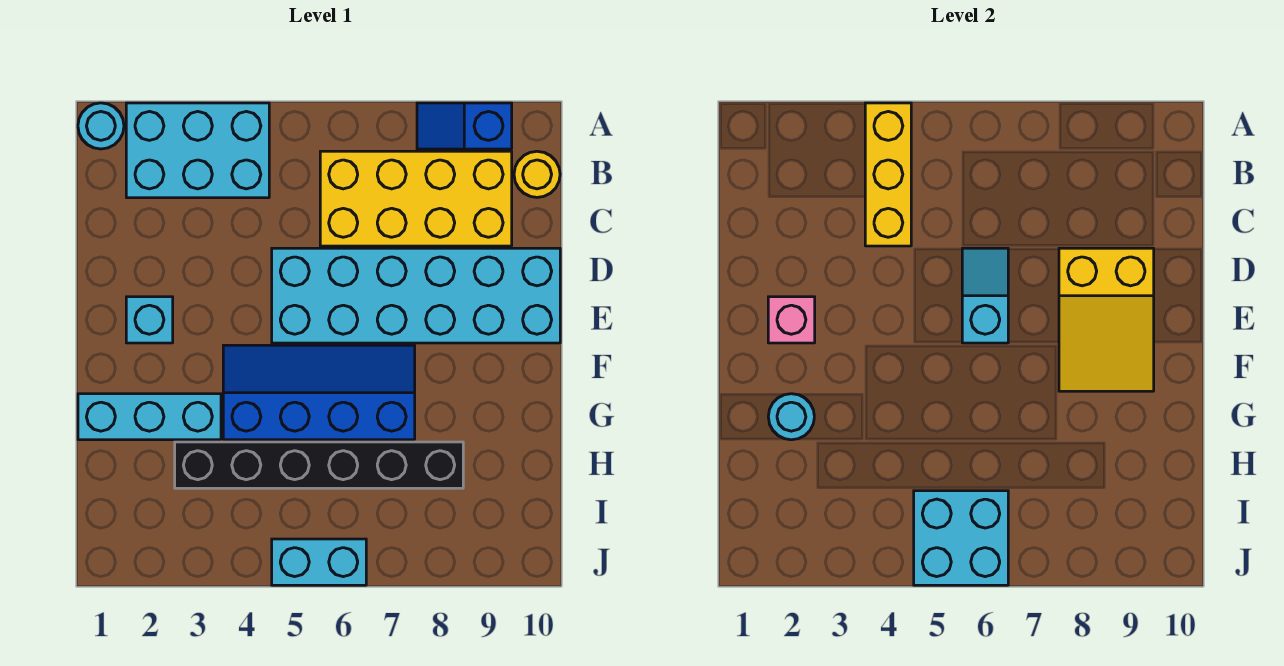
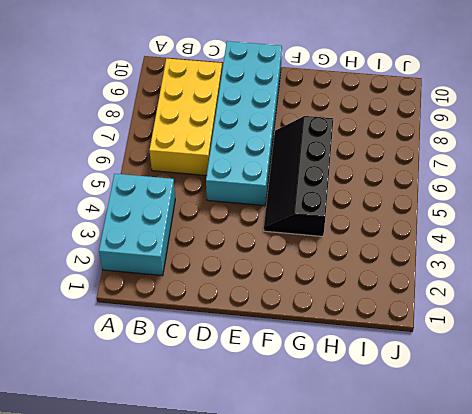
black slope F4:G7 level 1 top G -> blue slope F4:G7 level 1 top G
none -> cyan round brick A1 level 1
none -> blue slope A8:A9 level 1 top 9
none -> yellow round brick B10 level 1

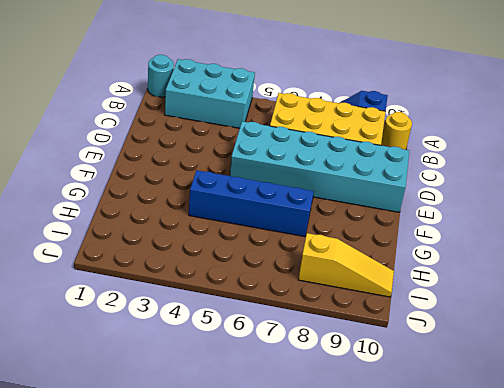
yellow slope I8:I10 level 1 top 8 -> none
none -> cyan brick E2 level 1
none -> cyan brick G1:G3 level 1
none -> black brick H3:H8 level 1

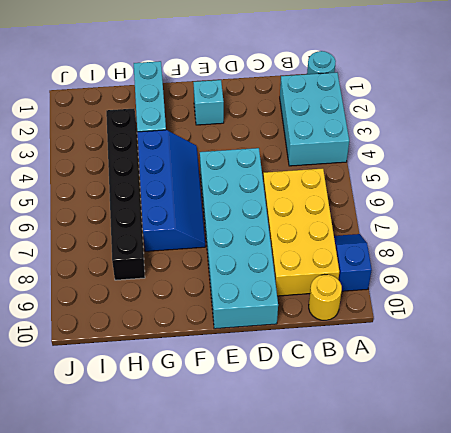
none -> cyan brick J5:J6 level 1
none -> yellow brick A4:C4 level 2
none -> cyan slope D6:E6 level 2 top E

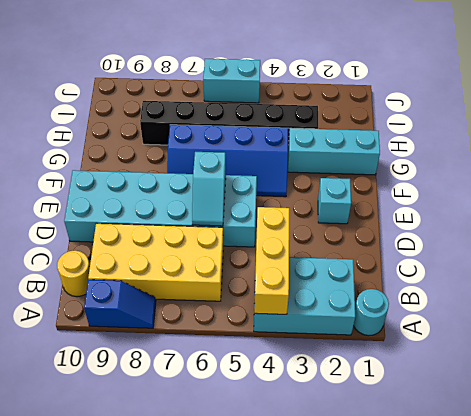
none -> yellow slope D8:F9 level 2 top D
none -> pink brick E2 level 2
none -> cyan round brick G2 level 2

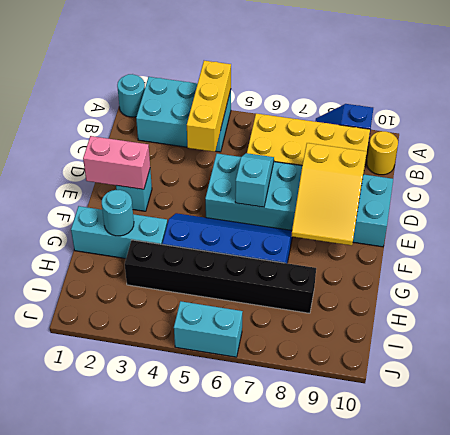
pink brick E1:E2 level 2 -> pink brick E2 level 2
none -> cyan brick I5:J6 level 2

